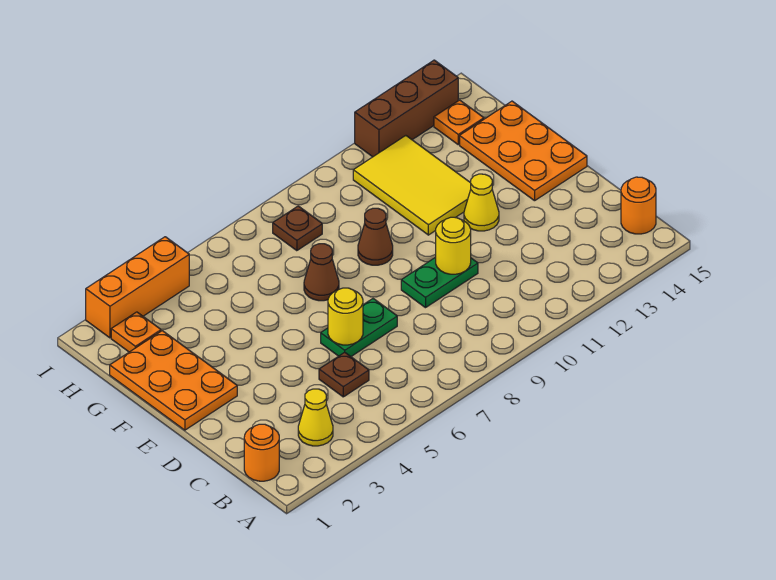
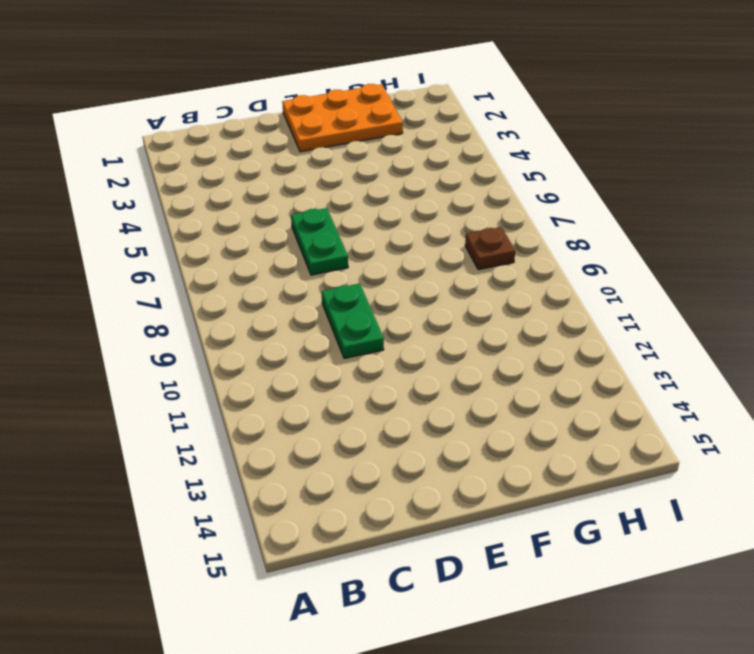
none -> orange round brick B1 level 1
none -> yellow cone B3 level 1
none -> orange round brick B15 level 1

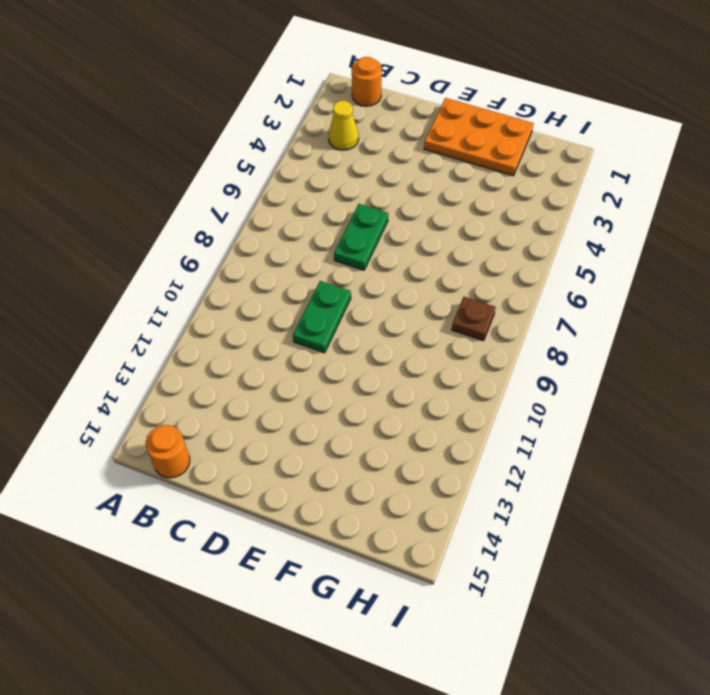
none -> brown plate C5 level 1
none -> yellow cone E12 level 1
none -> orange plate E14:G15 level 1

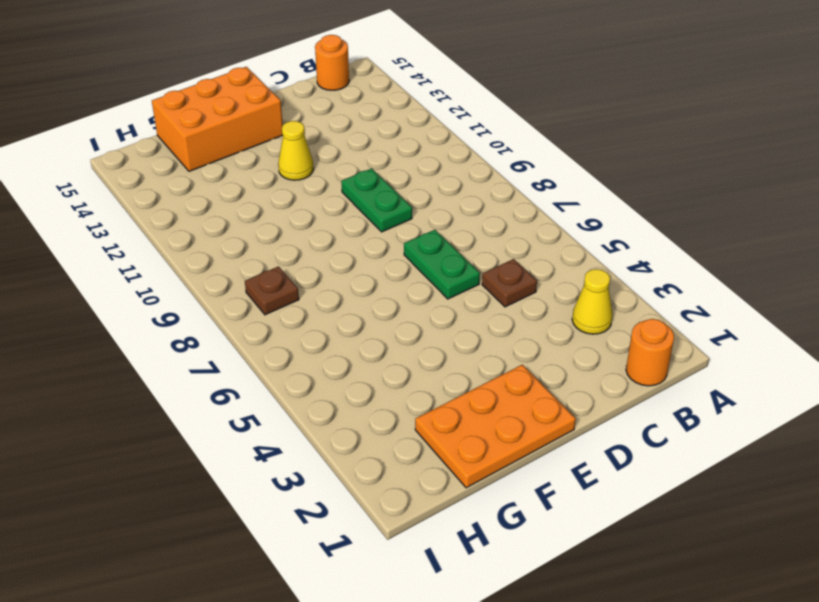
orange brick E14:G15 level 1 -> orange plate E14:G15 level 1
none -> brown cone F7 level 1
none -> brown cone F9 level 1
none -> yellow tile F11:H12 level 1

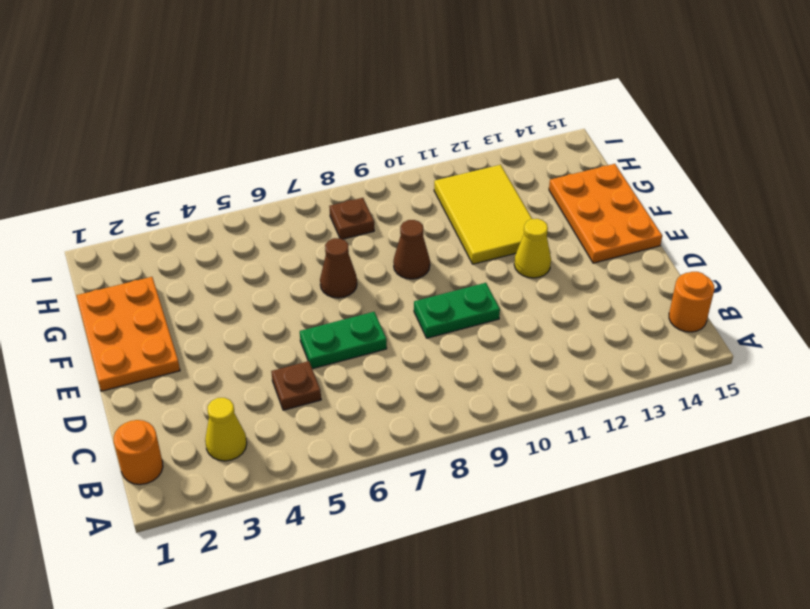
none -> orange plate H2 level 1
none -> orange plate H14 level 1
none -> orange brick I2:I4 level 1

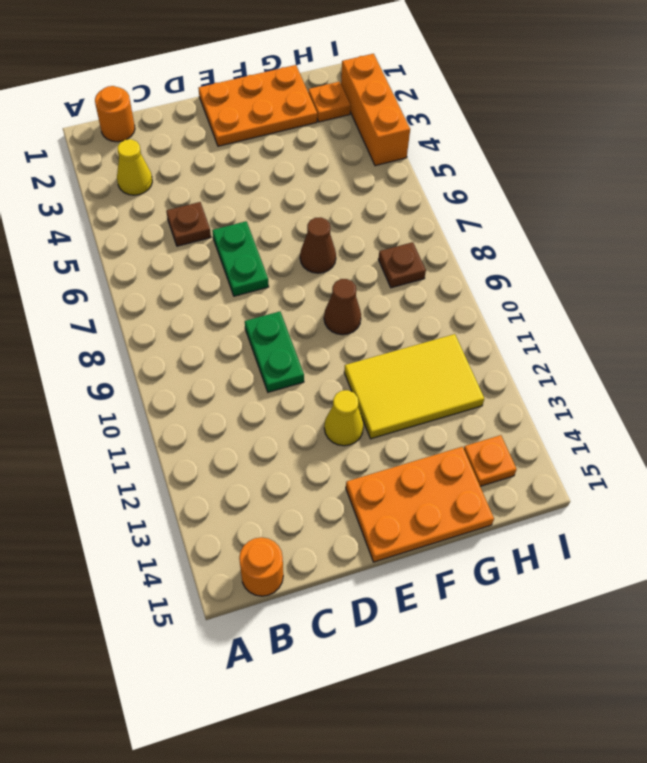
none -> brown brick I12:I14 level 1
none -> yellow round brick D6 level 2
none -> yellow round brick D10 level 2

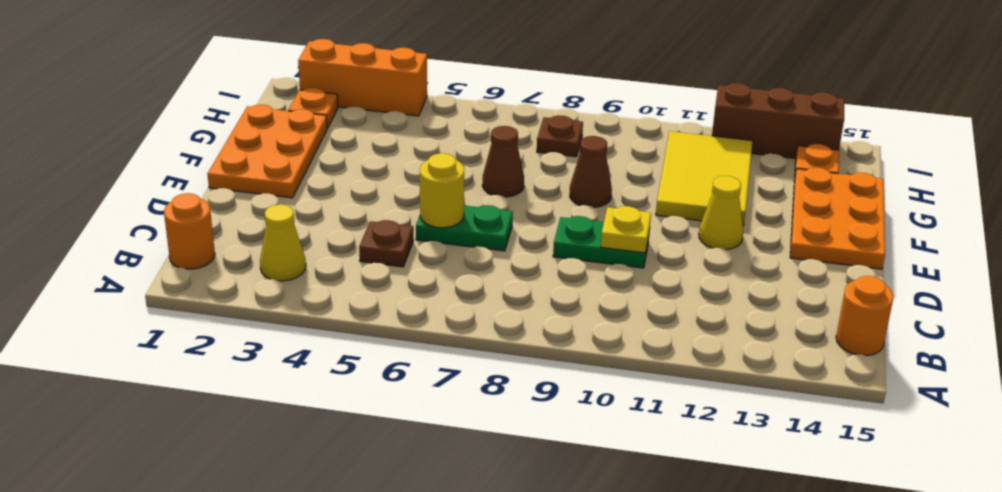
yellow plate D10 level 2 -> yellow round brick D10 level 2

